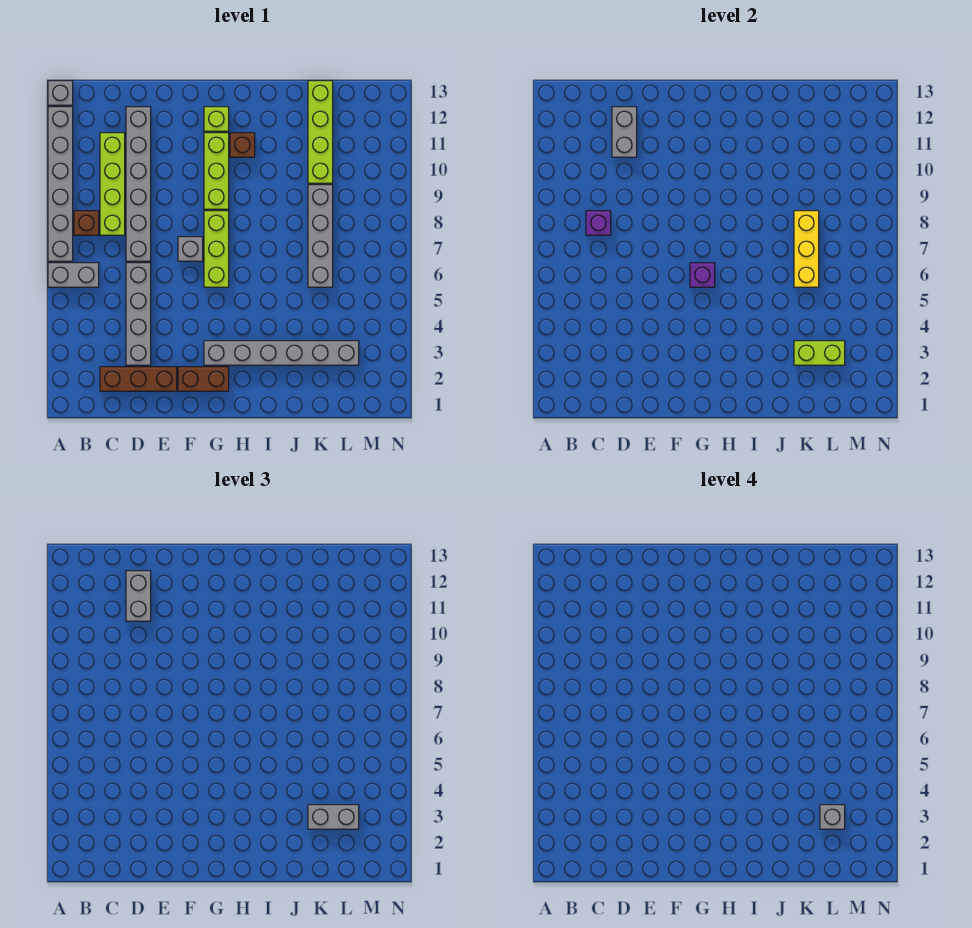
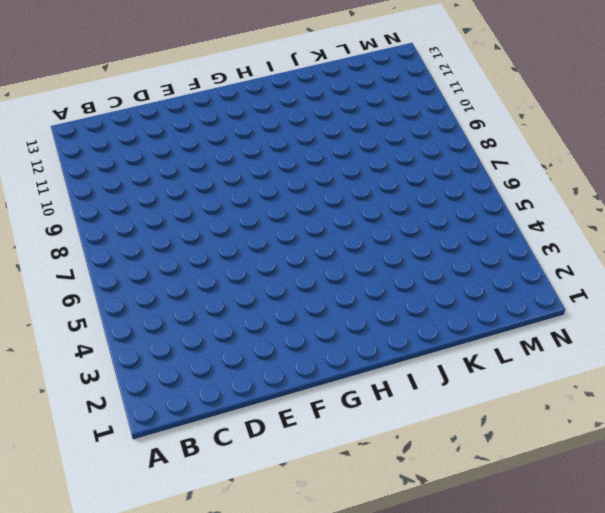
none -> grey brick A6:B6 level 1
none -> grey brick A7:A12 level 1
none -> grey brick A13 level 1

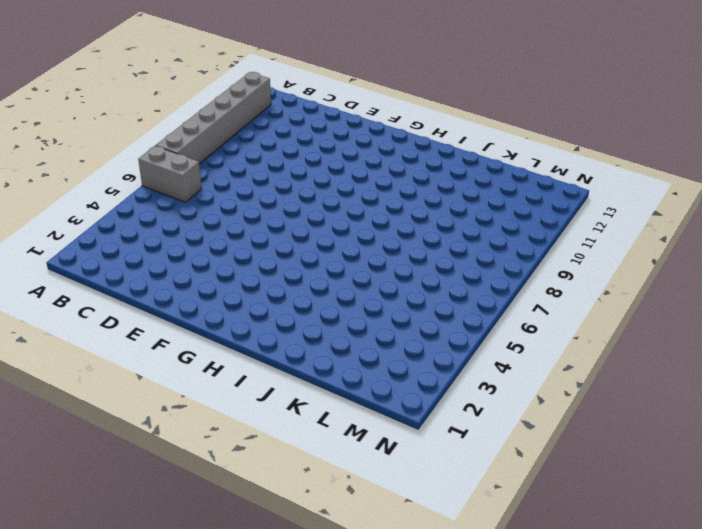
none -> grey brick A13 level 1
none -> brown brick B8 level 1
none -> brown brick C2:E2 level 1

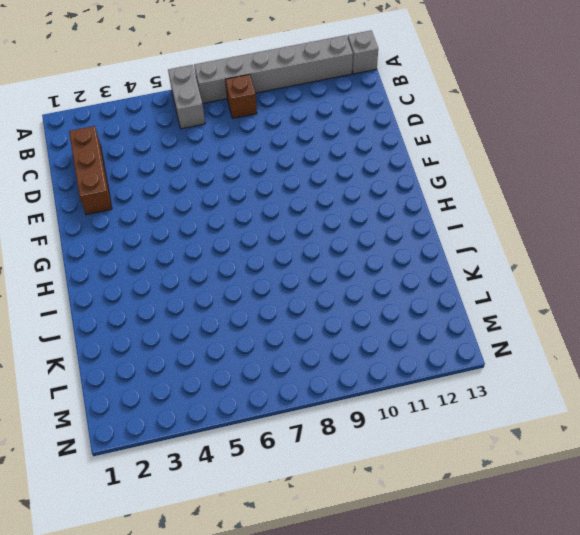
none -> lime brick C8:C11 level 1
none -> grey brick D3:D6 level 1
none -> grey brick D7:D12 level 1

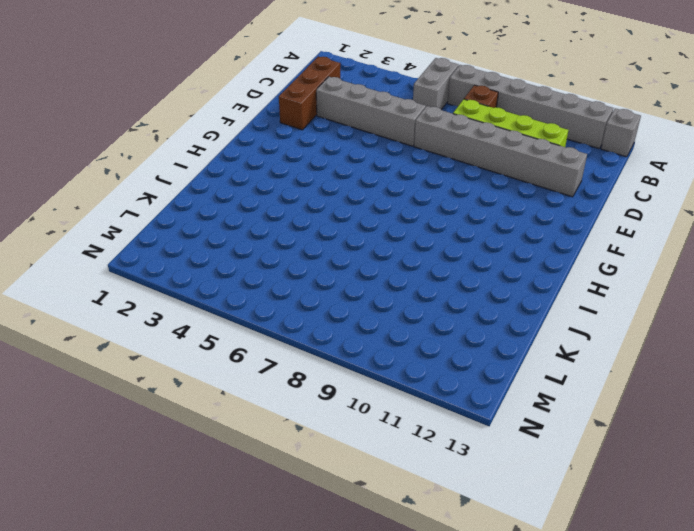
none -> brown brick F2:G2 level 1
none -> grey brick F7 level 1
none -> grey brick G3:L3 level 1

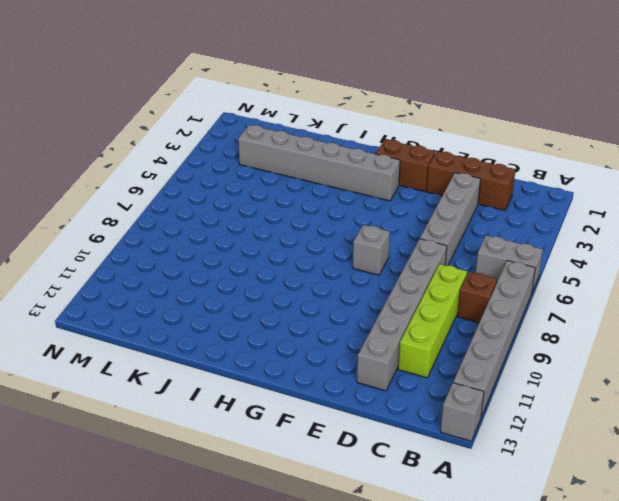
none -> lime brick G6:G8 level 1
none -> lime brick G9:G11 level 1
none -> lime brick G12 level 1

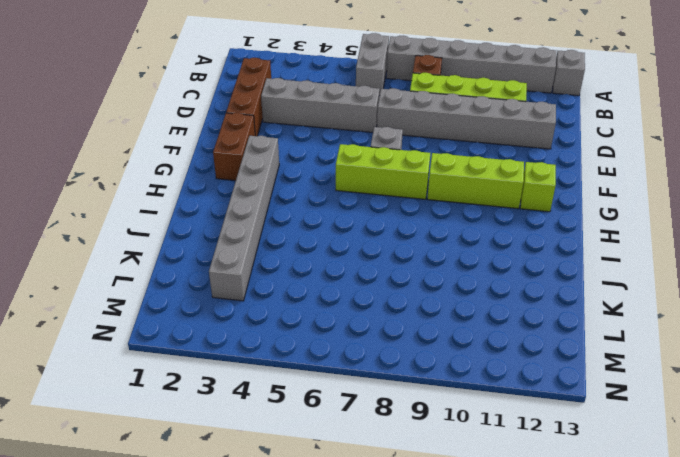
none -> brown brick H11 level 1
none -> grey brick K6:K9 level 1
none -> lime brick K10:K13 level 1

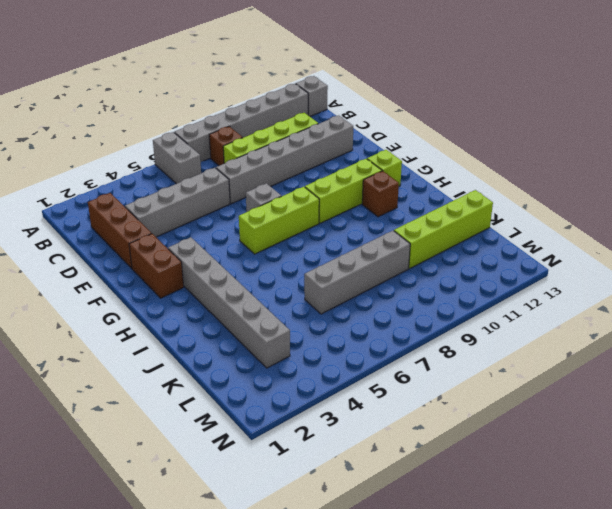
none -> purple brick C8 level 2
none -> grey brick D11:D12 level 2
none -> purple brick G6 level 2

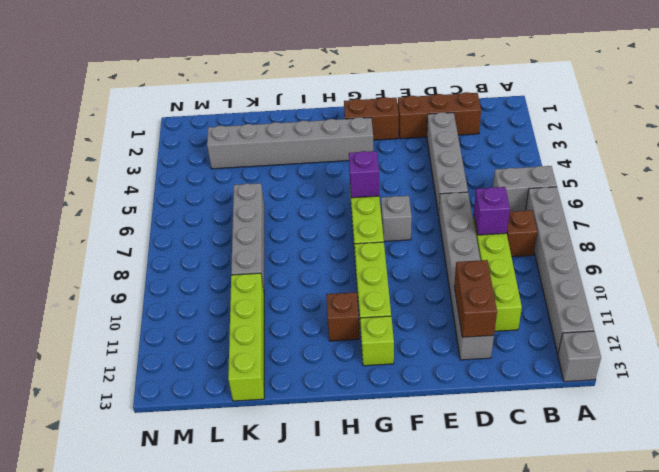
brown brick D11:D12 level 2 -> grey brick D11:D12 level 2
none -> lime brick K3:L3 level 2
none -> yellow brick K6:K8 level 2
none -> grey brick D11:D12 level 3

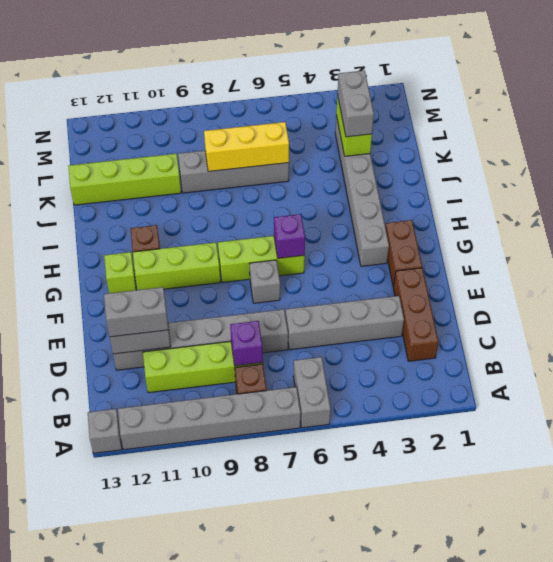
none -> grey brick L3 level 4

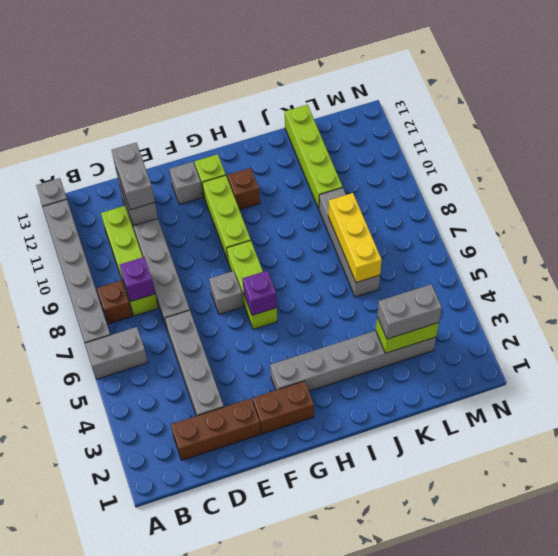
grey brick F12 level 1 -> grey brick L3 level 4

